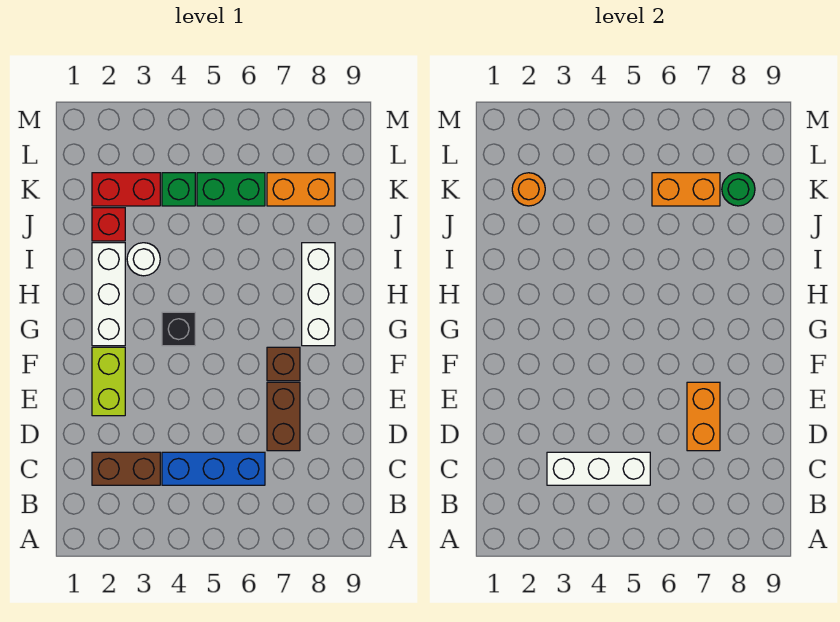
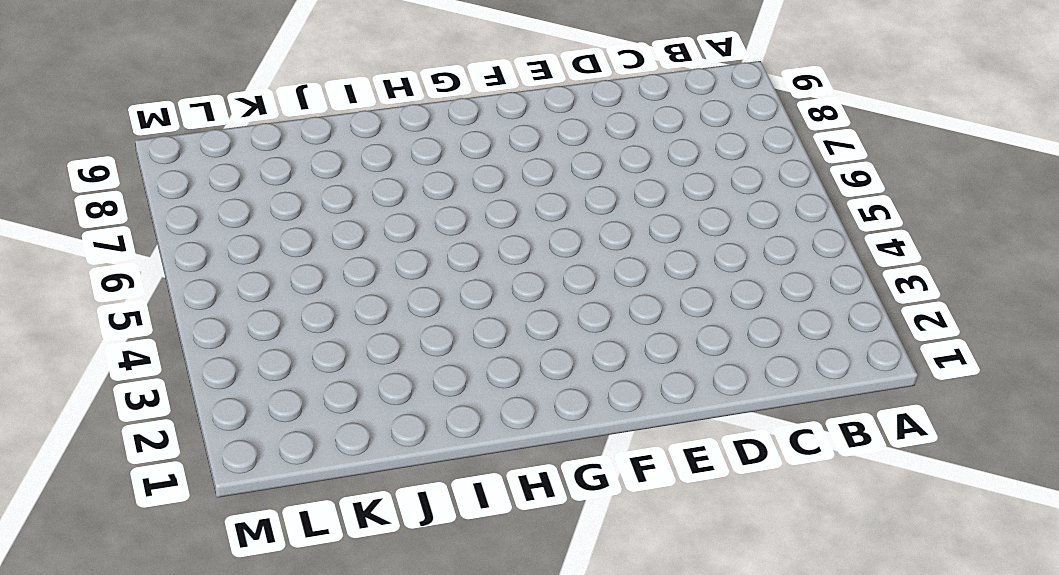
none -> brown brick C2:C3 level 1
none -> blue brick C4:C6 level 1
none -> brown brick D7:E7 level 1

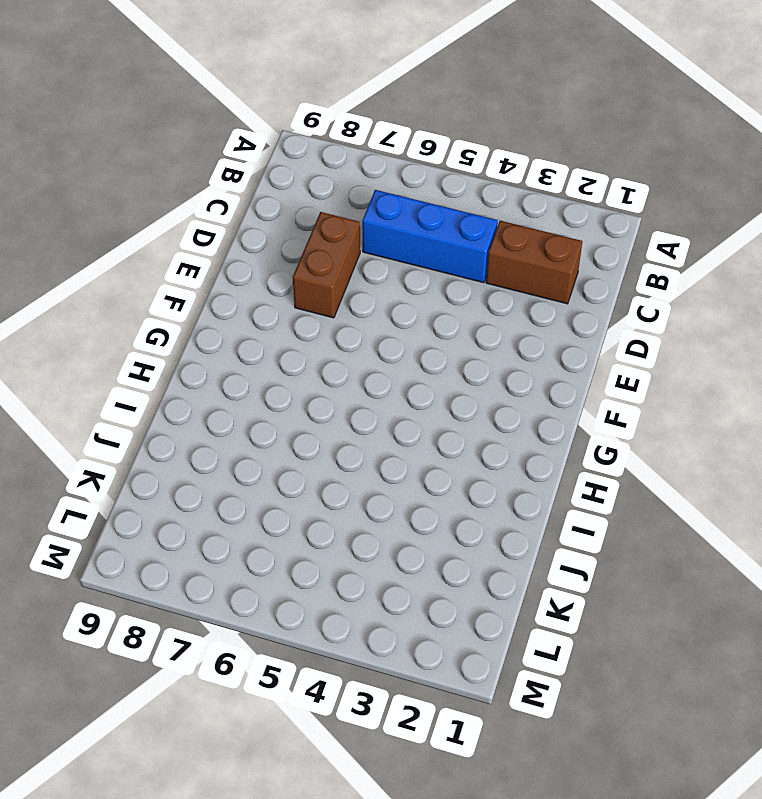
none -> lime brick E2:F2 level 1
none -> brown brick F7 level 1
none -> white brick G2:I2 level 1

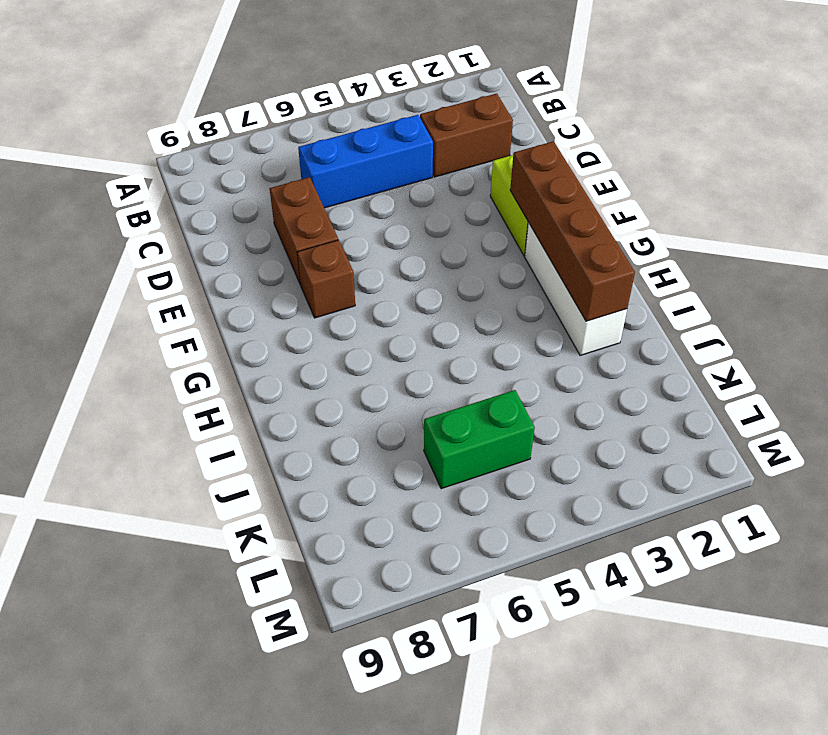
brown brick F2:I2 level 2 -> none
none -> black brick G4 level 1
none -> white brick G8:I8 level 1
none -> white round brick I3 level 1

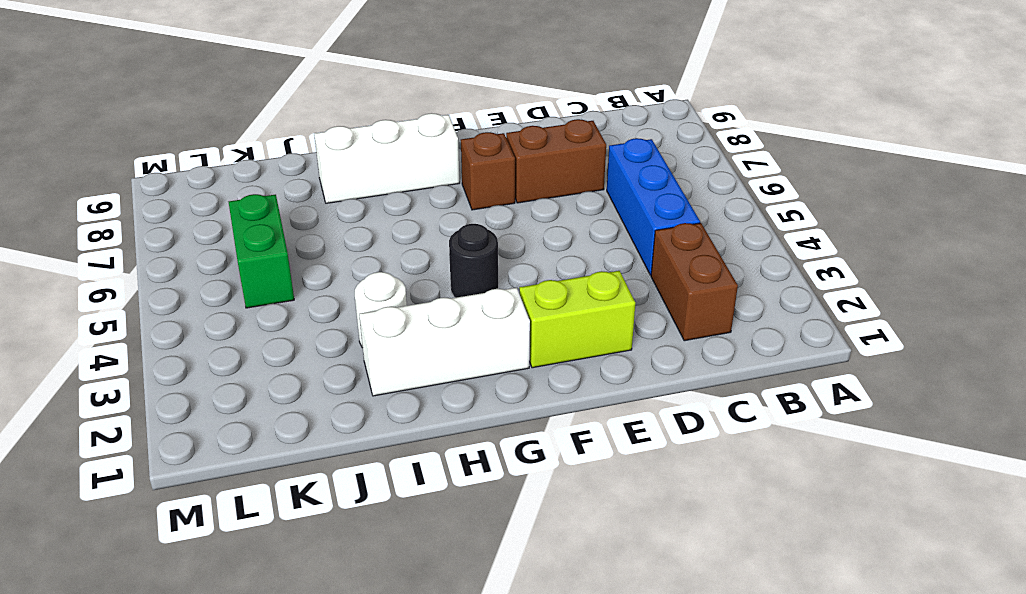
black round brick G4 level 1 -> black brick G4 level 1
none -> red brick J2 level 1
none -> red brick K2:K3 level 1
none -> green brick K4 level 1

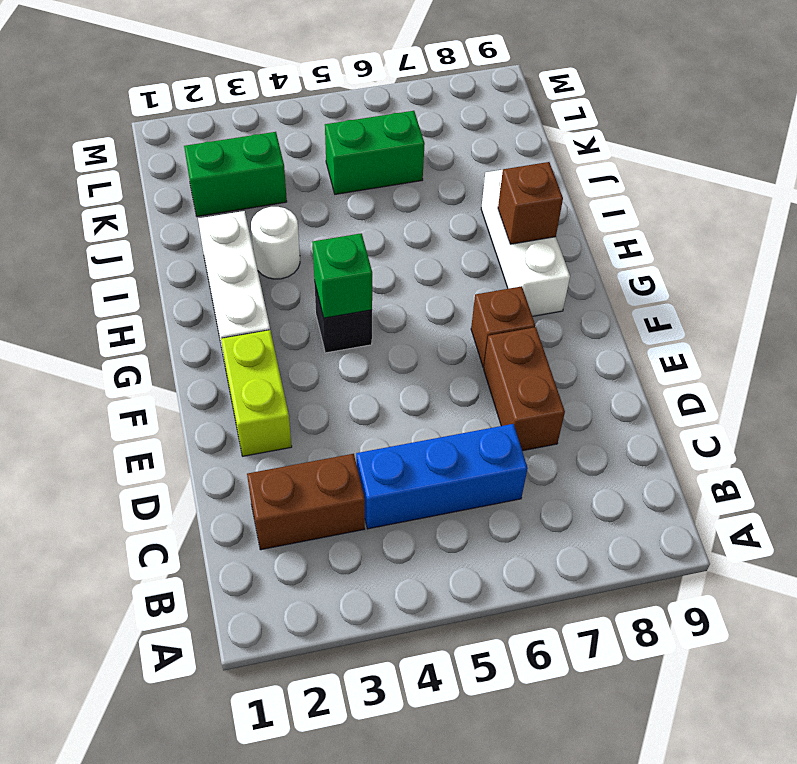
green brick G4 level 2 -> green brick K4 level 1
brown brick H8 level 2 -> none
green brick K2:K3 level 1 -> red brick K2:K3 level 1
none -> red brick J2 level 1
none -> orange brick K7:K8 level 1
none -> white brick C3:C5 level 2

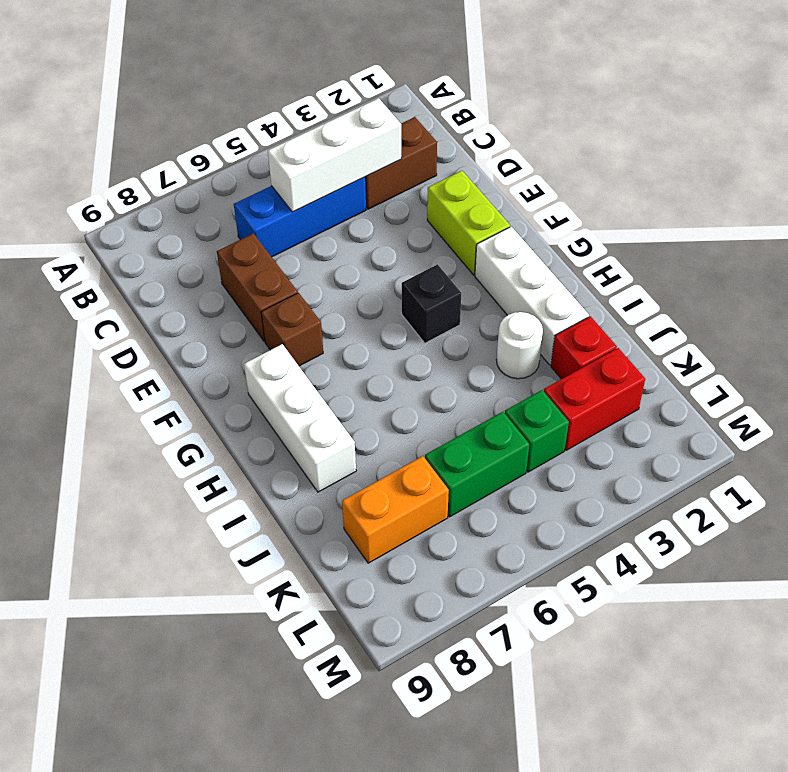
none -> orange brick D7:E7 level 2
none -> orange round brick K2 level 2
none -> orange brick K6:K7 level 2

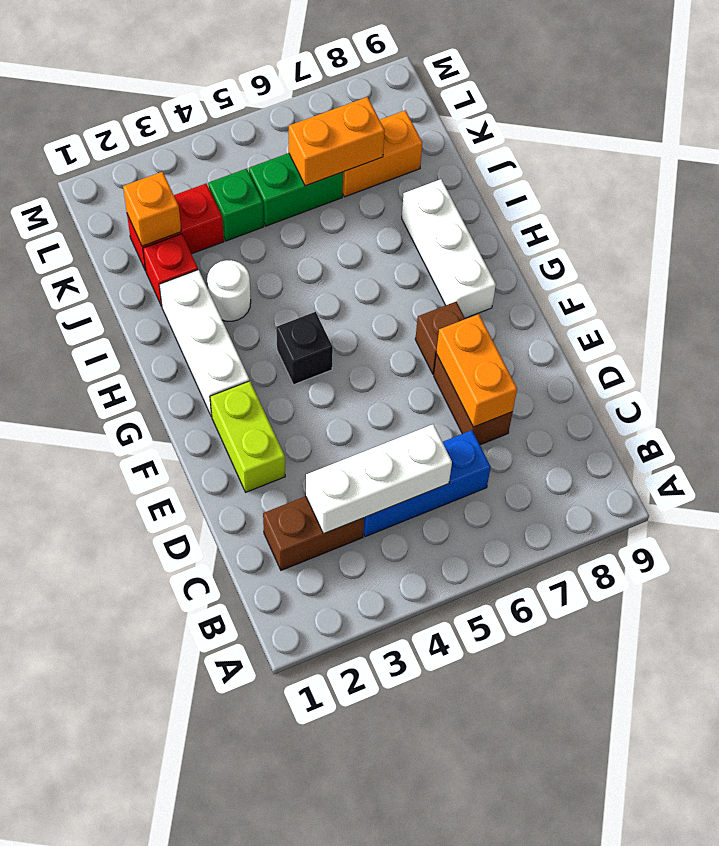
orange brick K2 level 2 -> orange round brick K2 level 2
none -> green round brick K8 level 2

